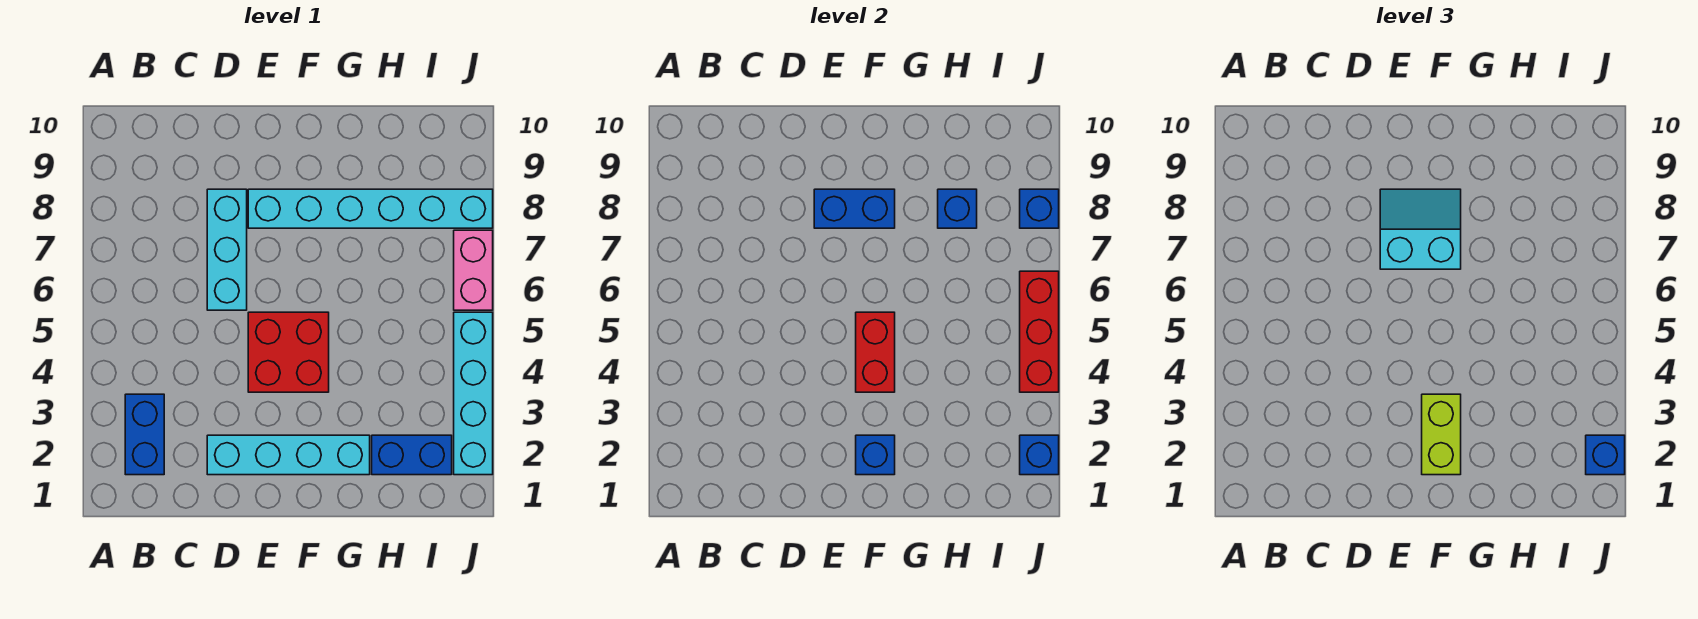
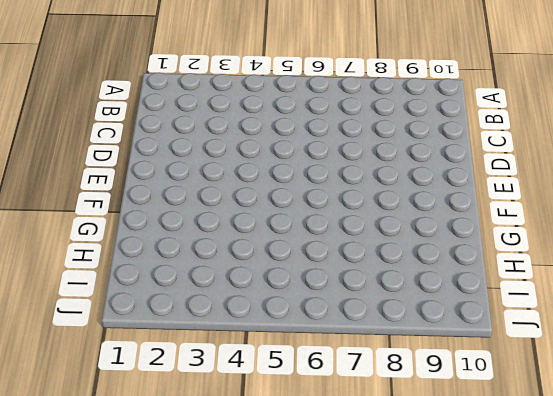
none -> blue brick B2:B3 level 1
none -> cyan brick D2:G2 level 1
none -> cyan brick D6:D8 level 1

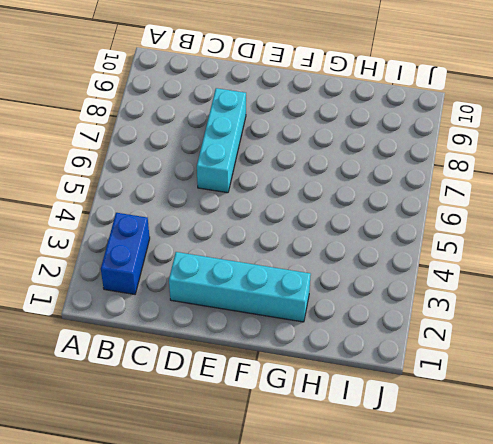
none -> red brick E4:F5 level 1
none -> cyan brick E8:J8 level 1
none -> blue brick H2:I2 level 1

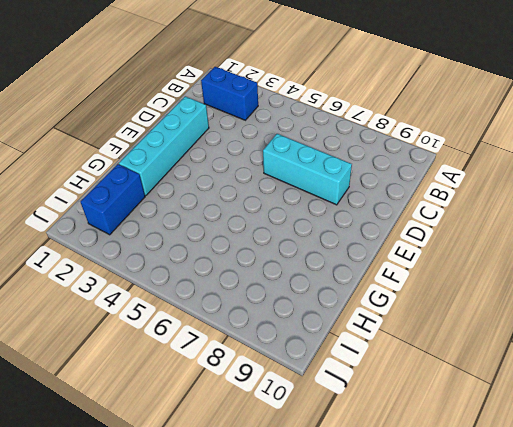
none -> red brick E4:F5 level 1
none -> cyan brick E8:J8 level 1
none -> cyan brick J2:J5 level 1

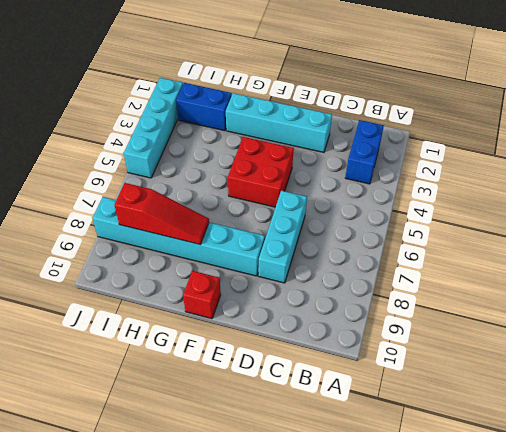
red brick F10 level 1 -> none
red slope G8:I8 level 2 top I -> blue brick H8 level 2
none -> pink brick J6:J7 level 1
none -> blue brick E8:F8 level 2
none -> blue brick F2 level 2

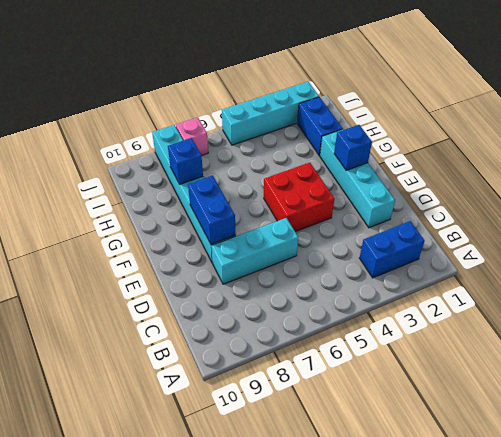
pink brick J7 level 1 -> pink brick J6:J7 level 1
none -> red brick F4:F5 level 2
none -> blue brick J2 level 2
none -> red brick J4:J6 level 2

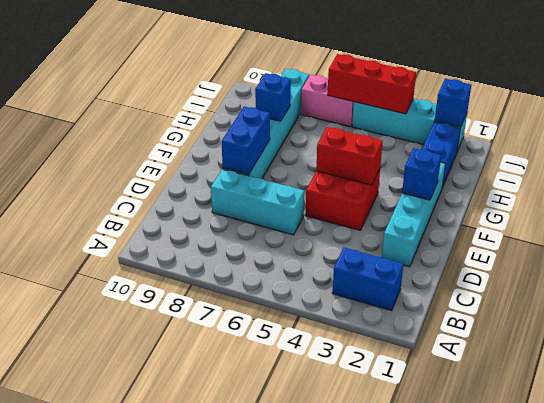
none -> blue brick J8 level 2
none -> cyan slope E7:F8 level 3 top 7
none -> lime brick F2:F3 level 3

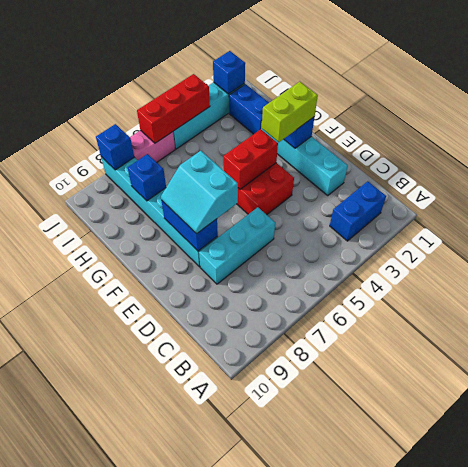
none -> blue brick J2 level 3

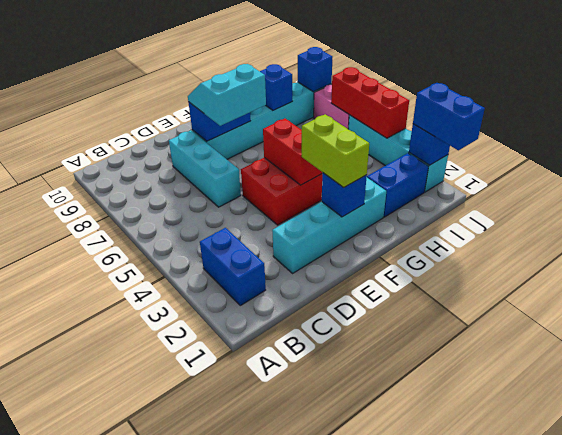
blue brick J1:J2 level 3 -> blue brick J2 level 3

